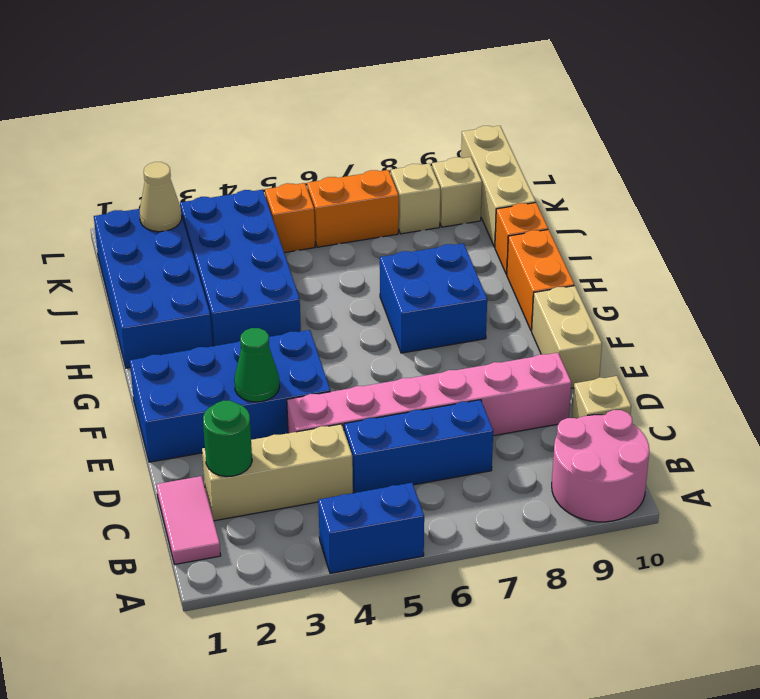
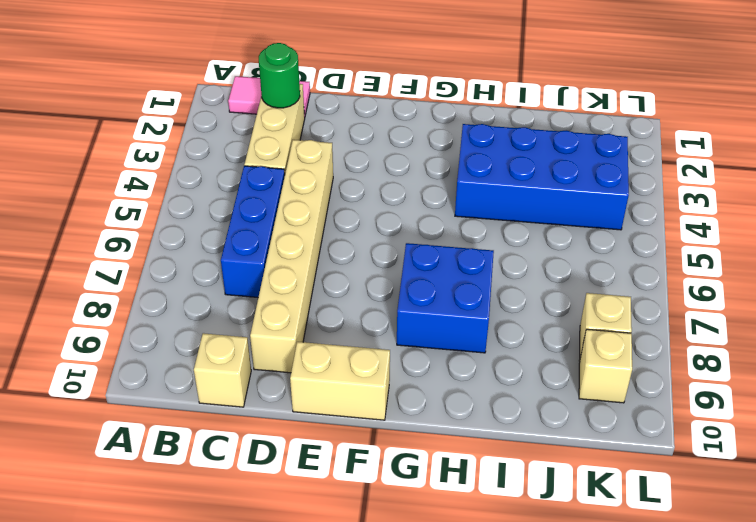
tan brick D4:D9 level 1 -> pink brick D4:D9 level 1
none -> blue brick A4:A5 level 1
none -> pink round brick A9:B10 level 1
none -> blue brick E1:F4 level 1

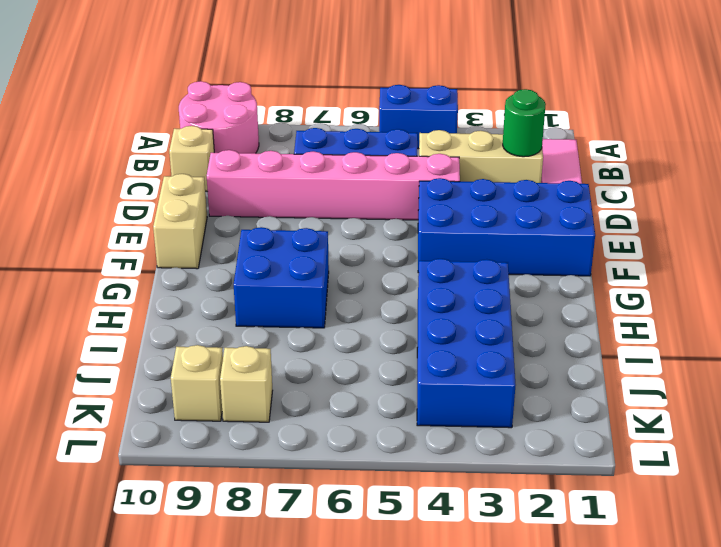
none -> orange brick G10:H10 level 1
none -> blue brick H1:K2 level 1
none -> orange brick I10 level 1

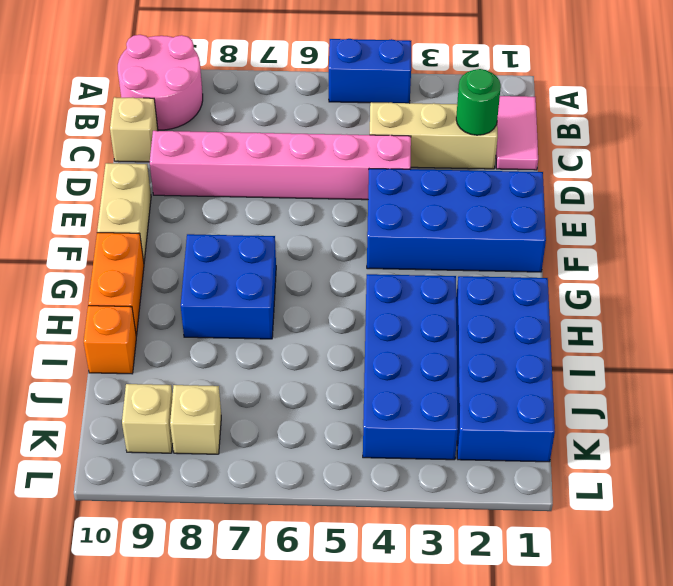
none -> blue brick C5:C7 level 1
none -> tan brick J10:L10 level 1
none -> orange brick K5 level 1

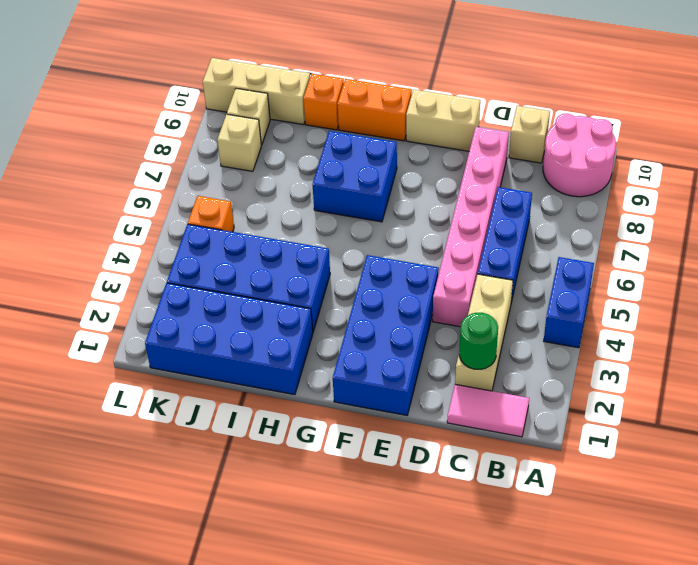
none -> orange brick K6:K7 level 1
none -> green cone E3 level 2
none -> tan cone K2 level 2

